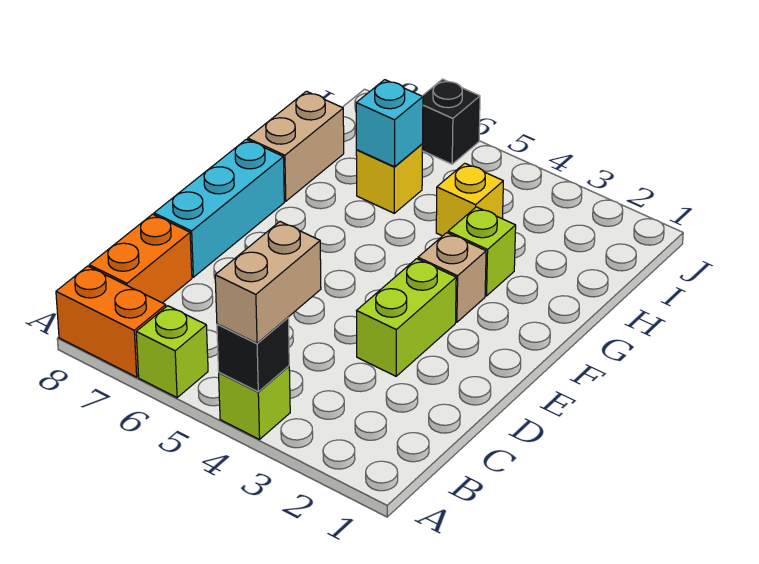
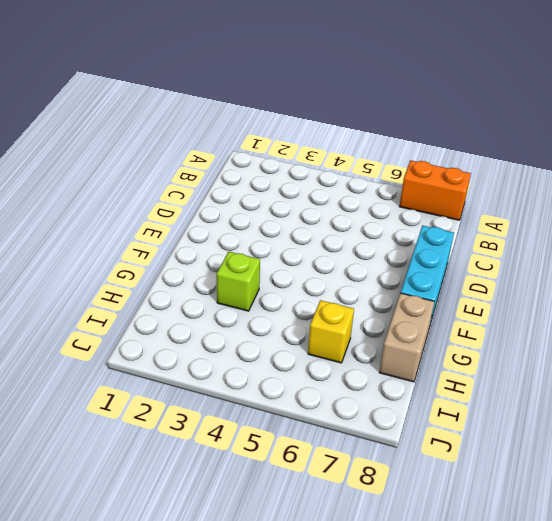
none -> lime brick A4 level 1
none -> lime brick A6 level 1
none -> orange brick B8:C8 level 1

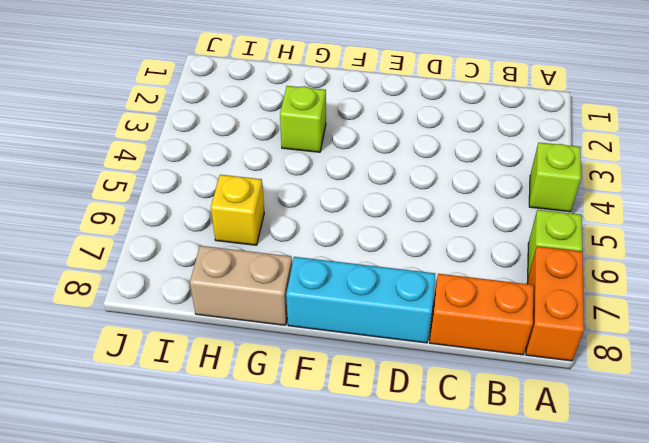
none -> lime brick D3:E3 level 1
none -> tan brick F3 level 1
none -> yellow brick H4 level 1

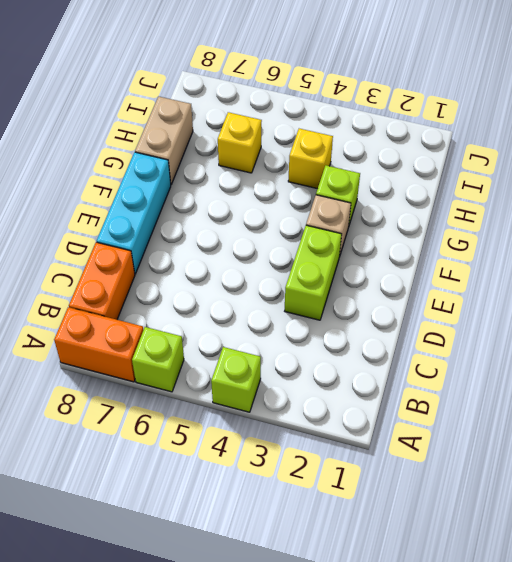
none -> black brick J6 level 1
none -> black brick A4 level 2
none -> cyan brick H6 level 2

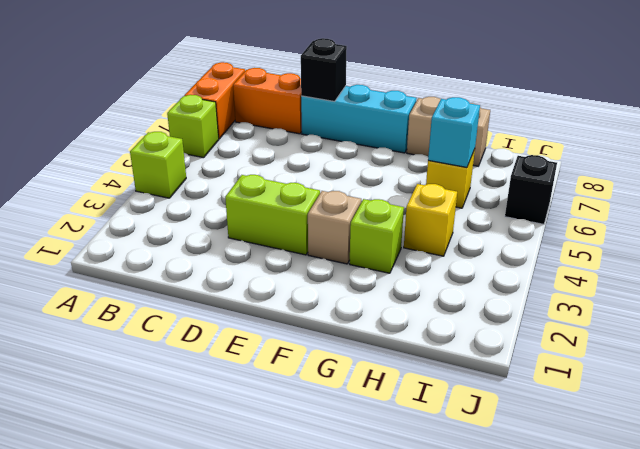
black brick D8 level 2 -> black brick A4 level 2
none -> tan brick A4:B4 level 3

